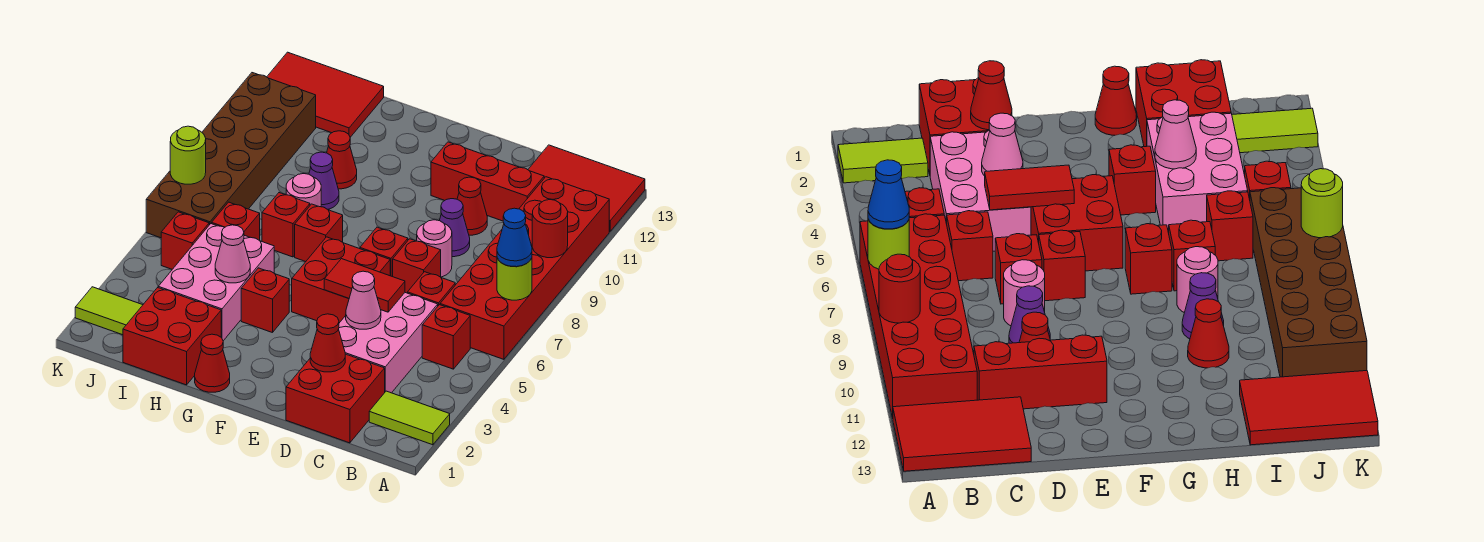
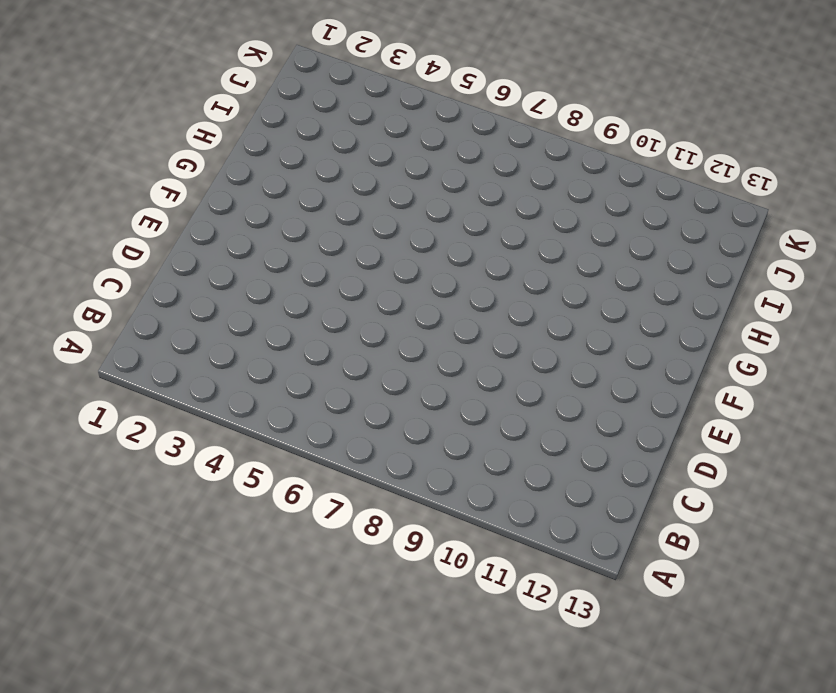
none -> lime tile A2:B2 level 1
none -> red brick A6:B11 level 1
none -> red tile A12:C13 level 1
none -> red brick B5 level 1

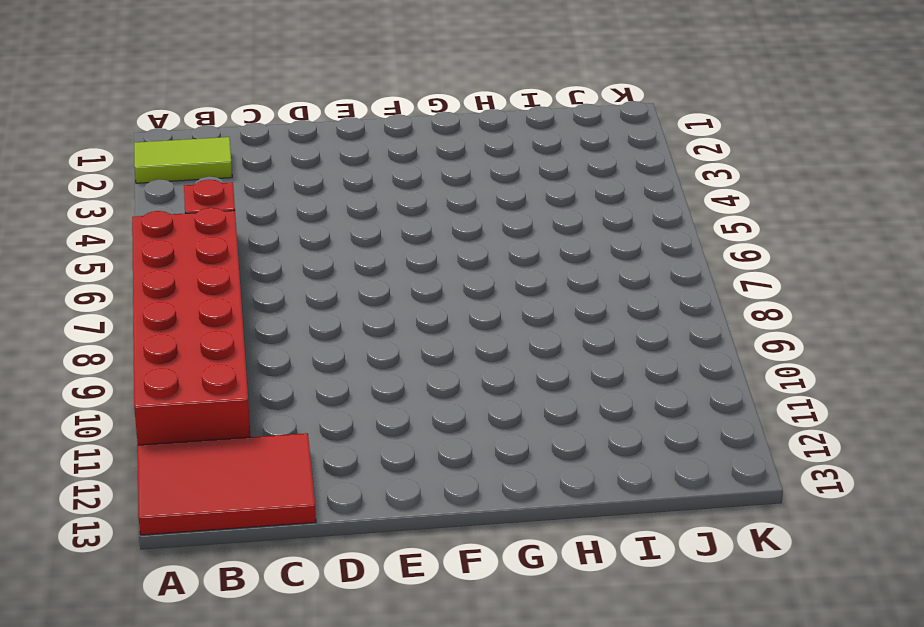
none -> red brick C1:D2 level 1
none -> pink brick C3:D5 level 1
none -> red brick C6 level 1
none -> red brick C11:E11 level 1

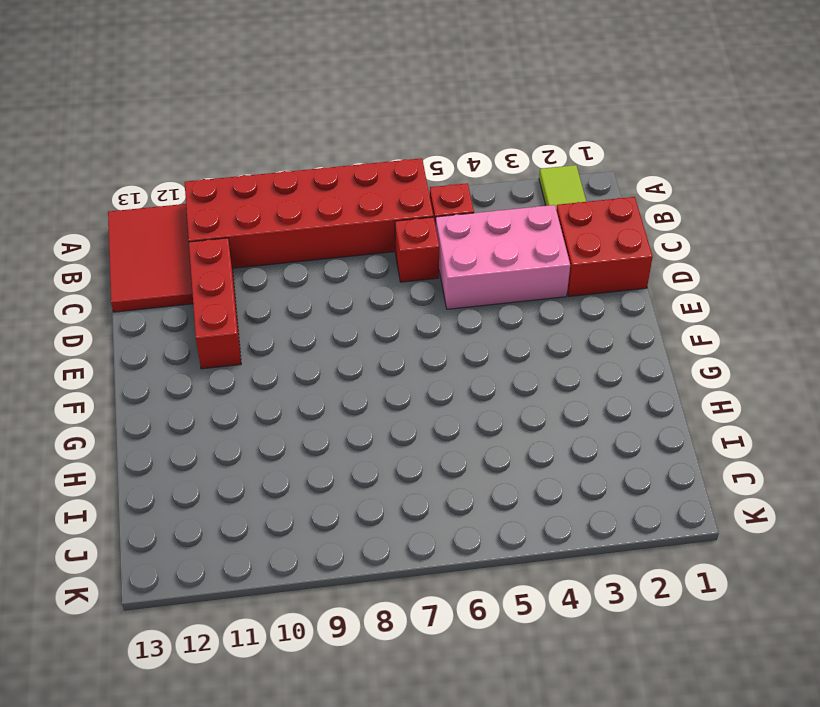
none -> red brick D7 level 1
none -> pink round brick D8 level 1
none -> purple cone D9 level 1
none -> red cone D10 level 1

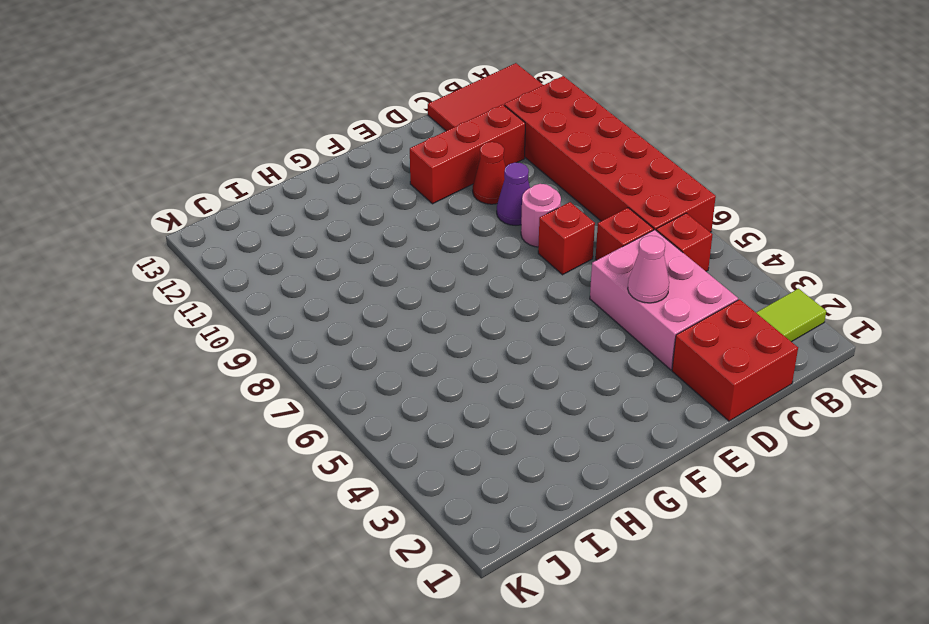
none -> red brick E5:F6 level 1
none -> red brick E7 level 1
none -> red cone G1 level 1
none -> red brick G4 level 1

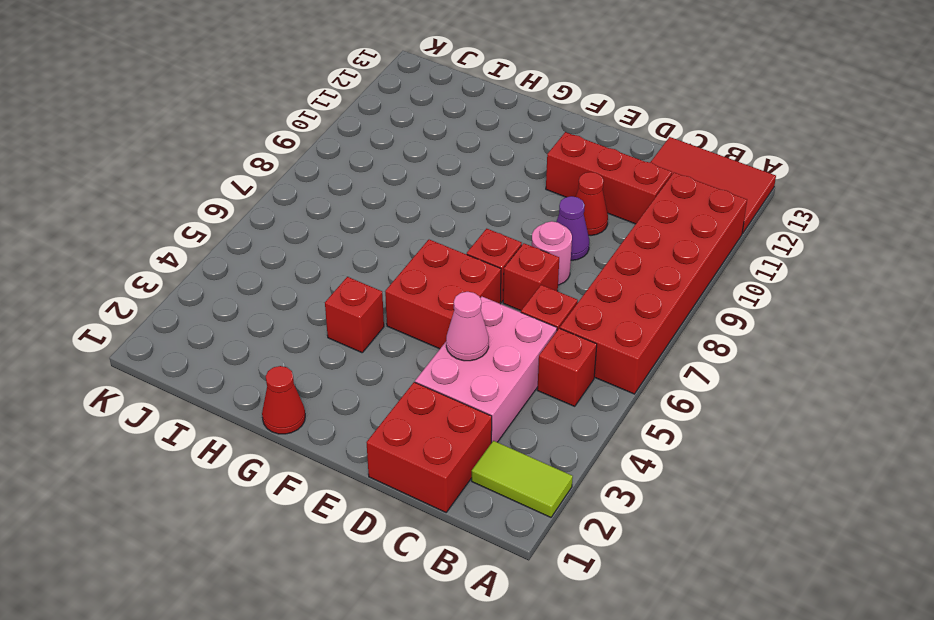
none -> red brick G7 level 1
none -> red brick H1:I2 level 1
none -> pink brick H3:I5 level 1
none -> red brick H7 level 1

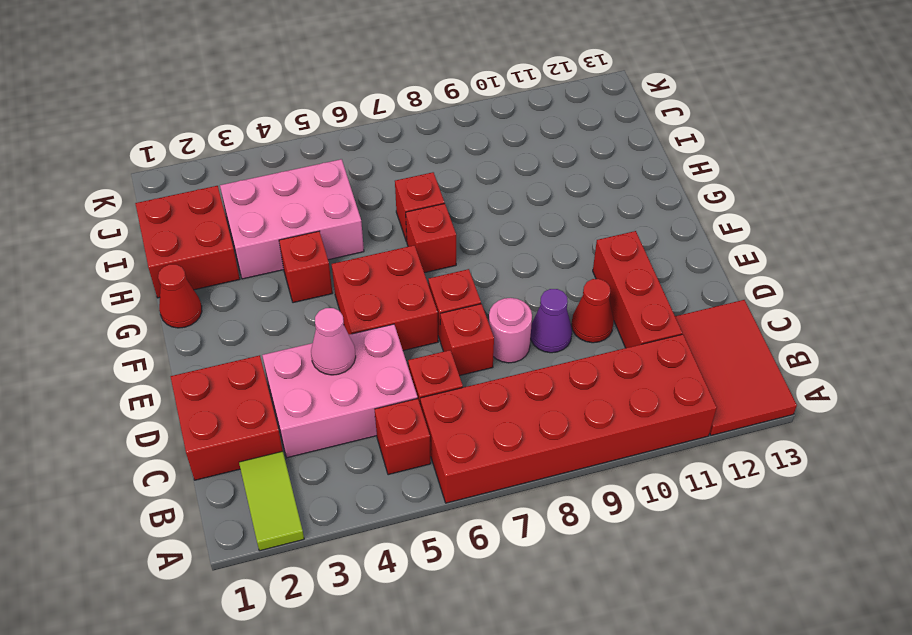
none -> pink round brick H8 level 1
none -> purple cone H9 level 1
none -> red cone H10 level 1
none -> red brick I6 level 1

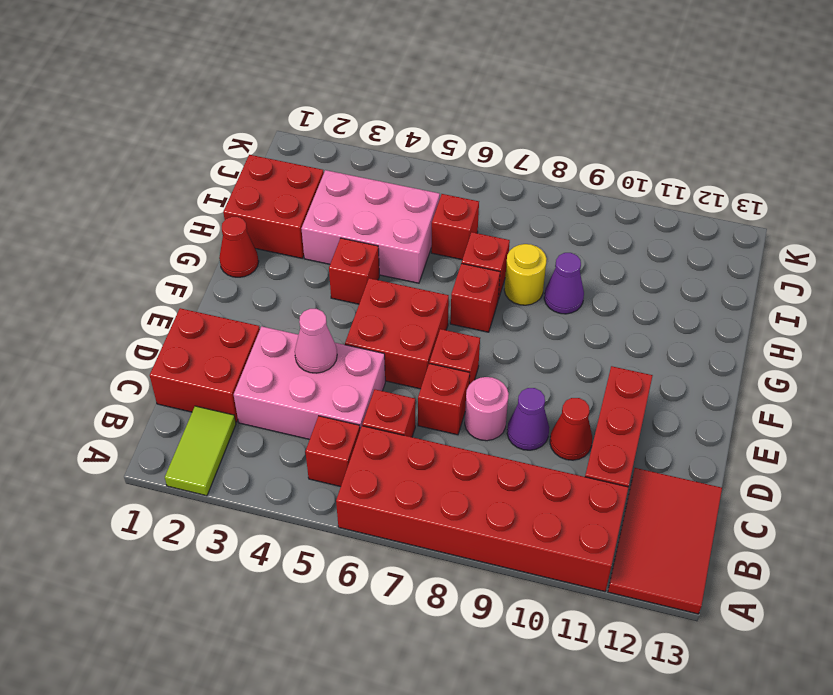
yellow round brick H8 level 1 -> pink round brick H8 level 1
none -> red cone H10 level 1
none -> red tile I12:K13 level 1
none -> lime tile J2:K2 level 1
none -> red brick J5 level 1

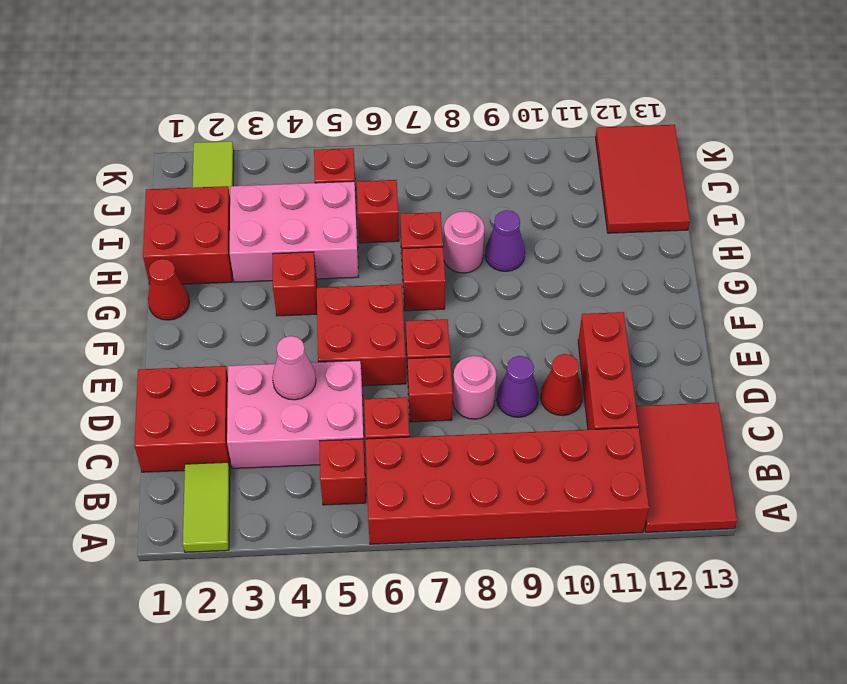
none -> red cone H10 level 1
none -> brown brick J6:K11 level 1
none -> lime round brick A7 level 2
none -> red round brick A9 level 2

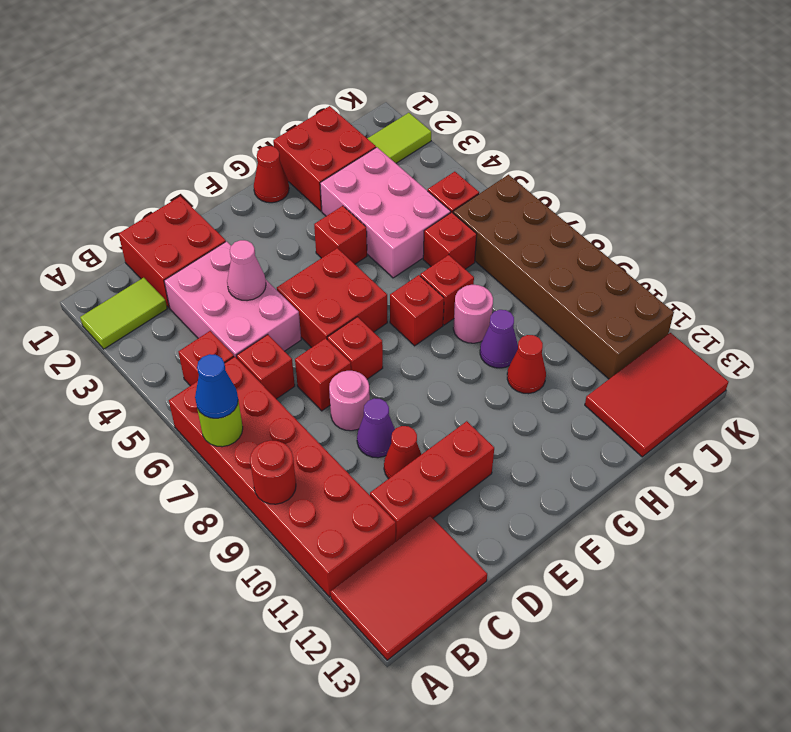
none -> red cone D2 level 2
none -> red tile D5:E5 level 2
none -> pink cone H4 level 2
none -> lime round brick K7 level 2

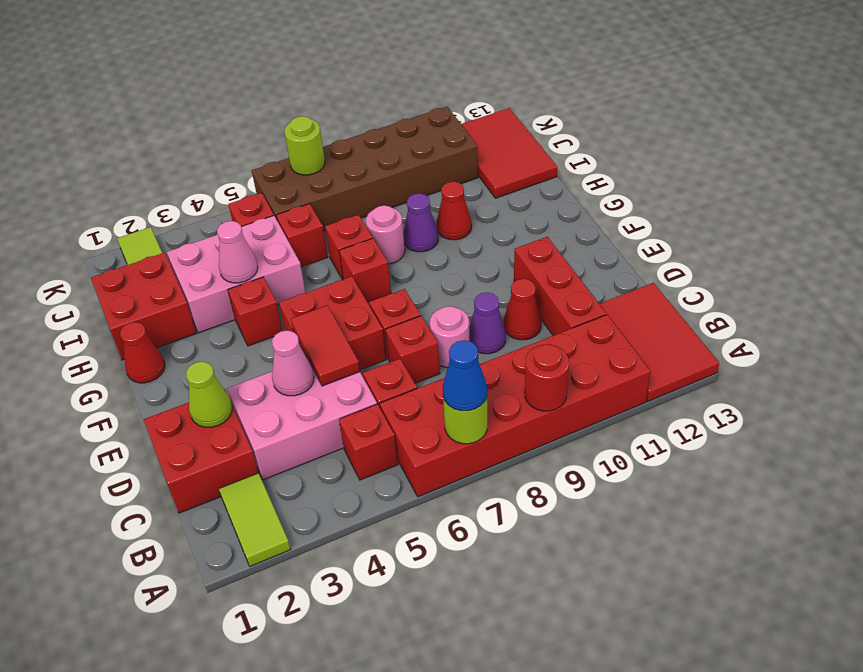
lime cone D2 level 2 -> red cone D2 level 2

